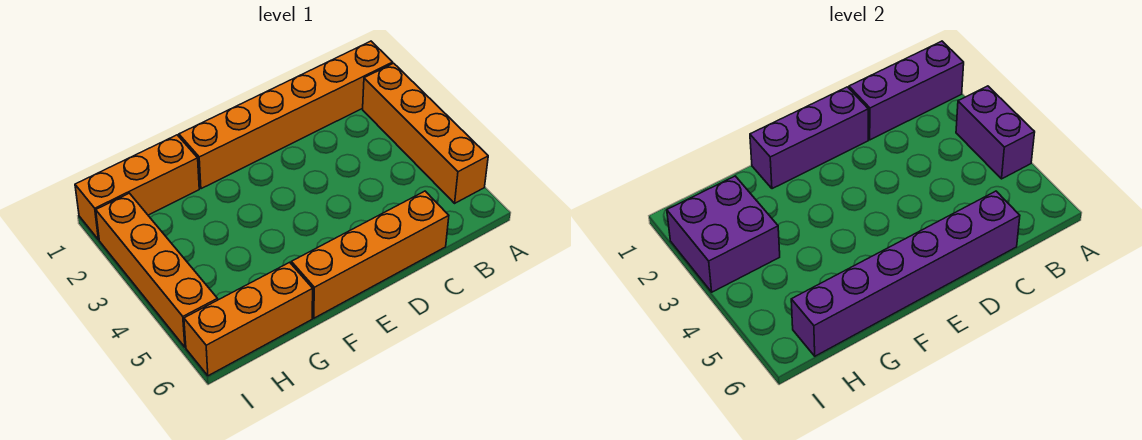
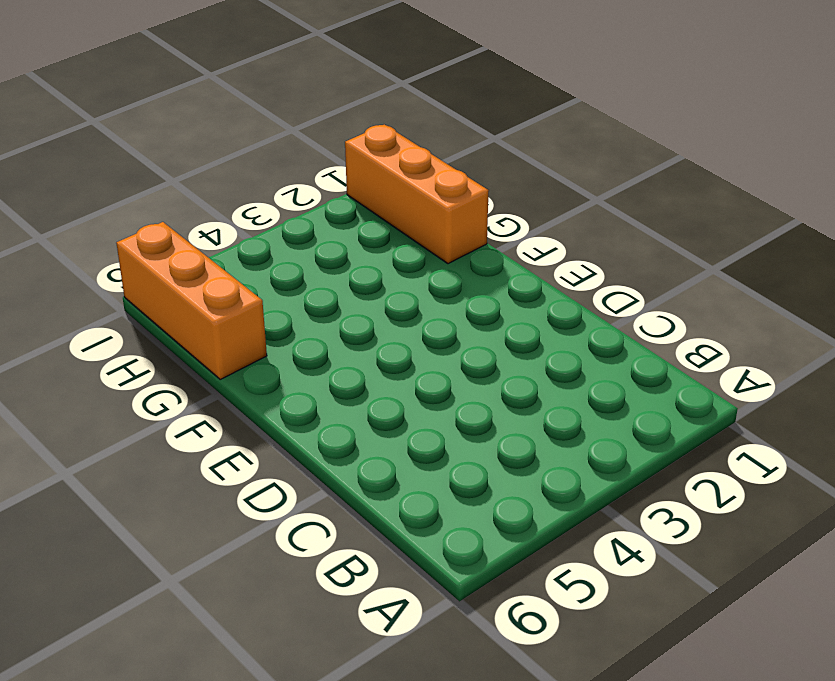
none -> orange brick A1:F1 level 1
none -> orange brick A2:A5 level 1

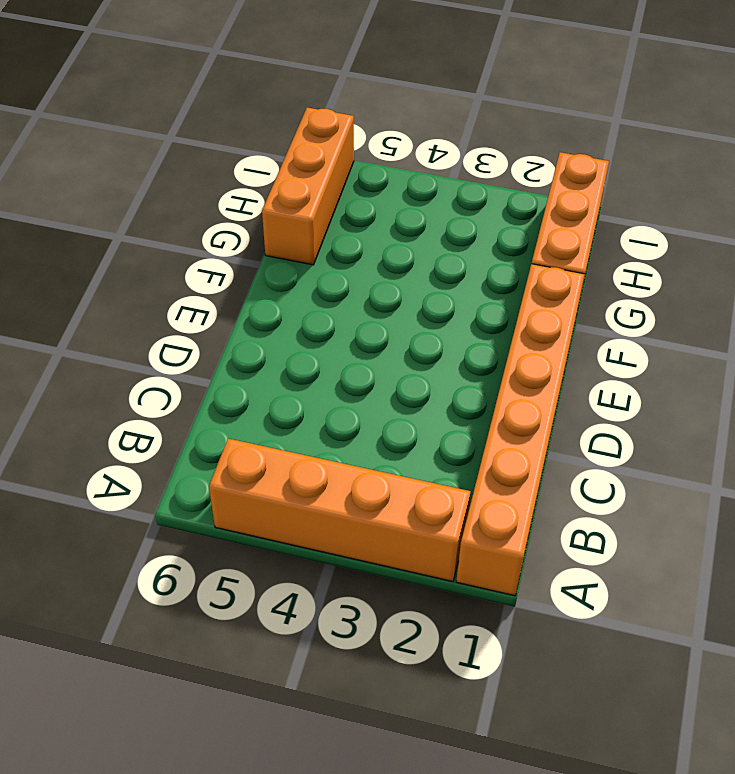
none -> orange brick C6:F6 level 1
none -> orange brick I2:I5 level 1

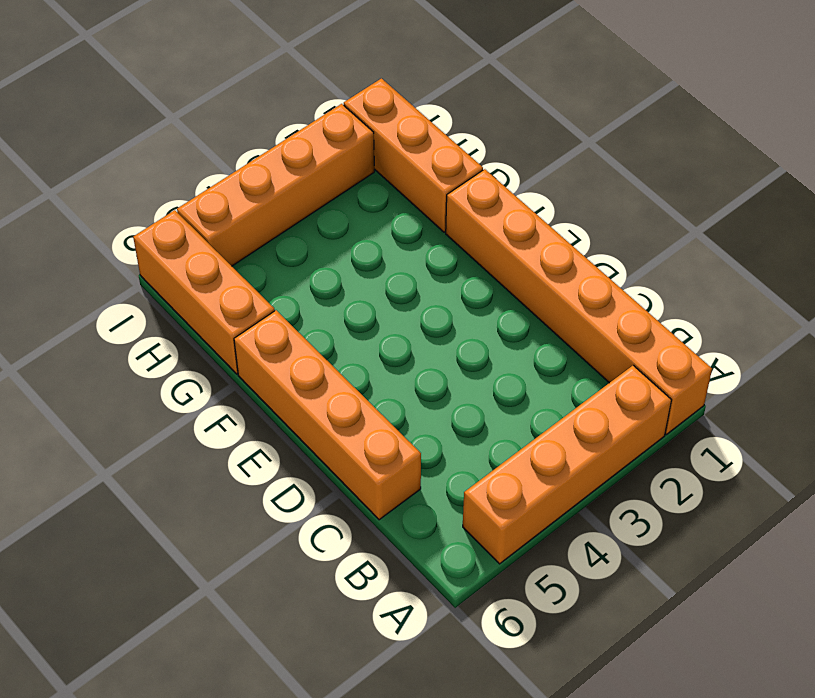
none -> purple brick A1:C1 level 2
none -> purple brick A3:A4 level 2

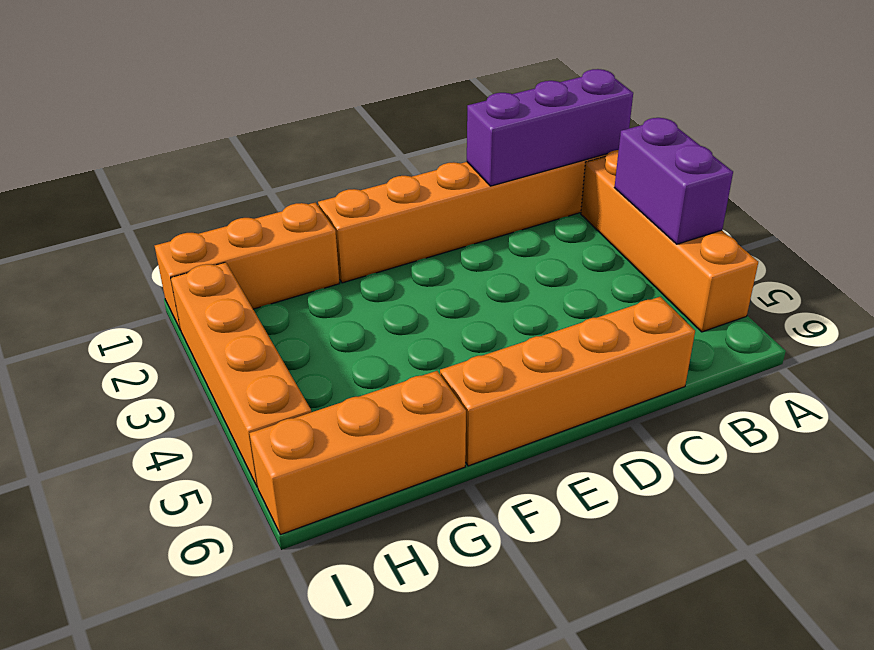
none -> purple brick C6:H6 level 2
none -> purple brick D1:F1 level 2

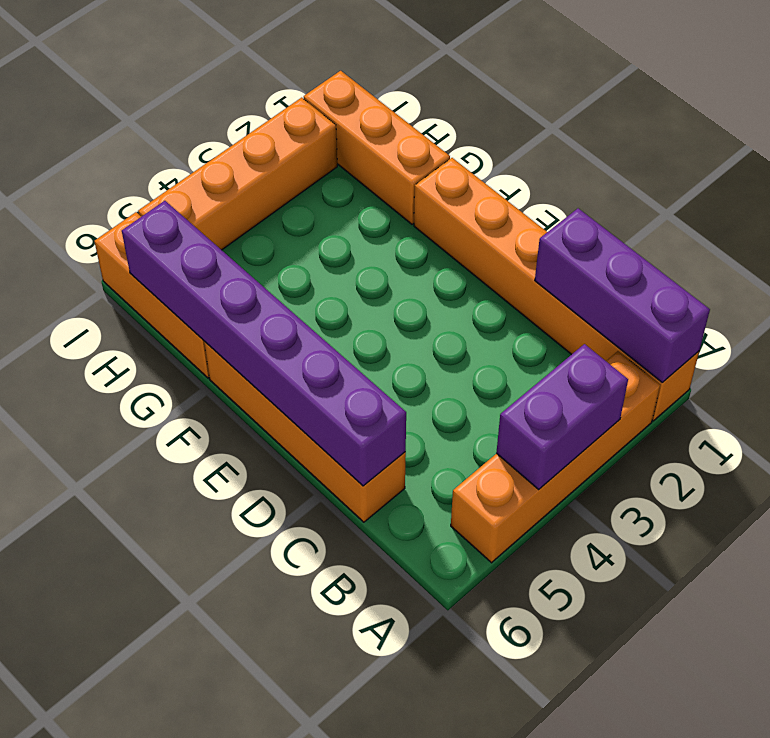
none -> purple brick D1:F1 level 2
none -> purple brick H2:I3 level 2

